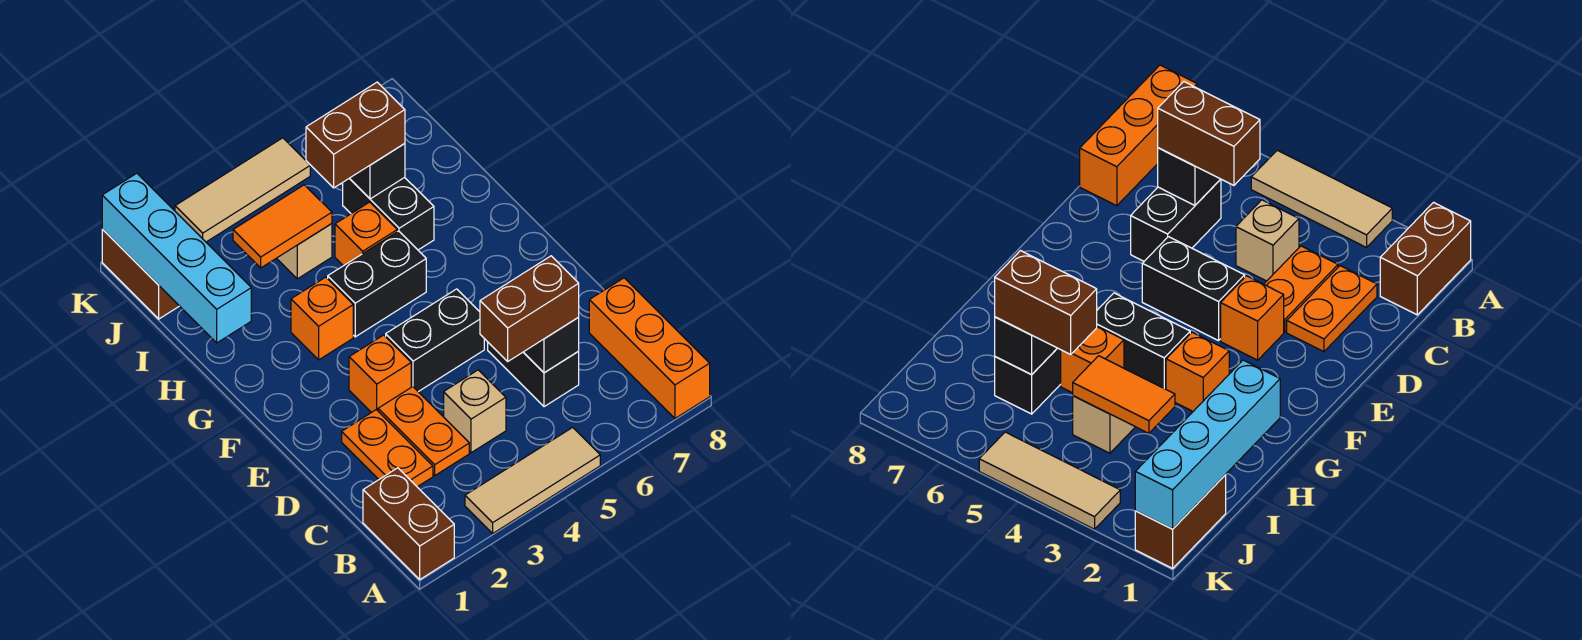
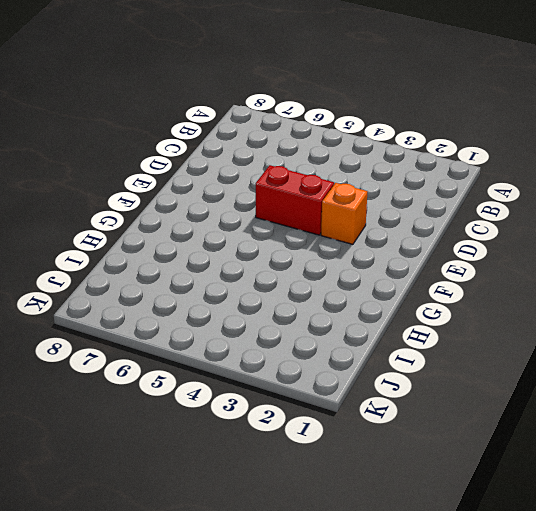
red brick E4:E5 level 1 -> black brick E4:E5 level 1
none -> brown brick A1:B1 level 1
none -> tan tile A3:A5 level 1
none -> orange brick A8:C8 level 1

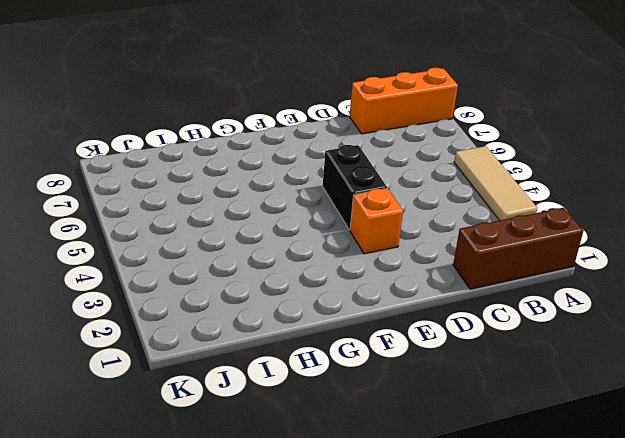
brown brick A1:C1 level 1 -> brown brick A1:B1 level 1
none -> orange plate C2:D2 level 1
none -> orange plate C3:D3 level 1
none -> tan brick C4 level 1

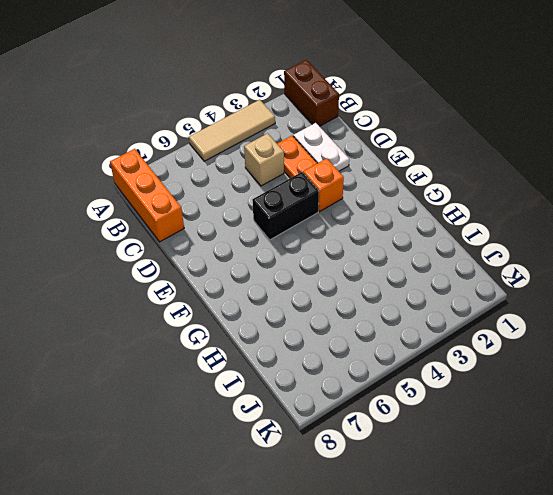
white plate C2:D2 level 1 -> orange plate C2:D2 level 1
none -> black brick C6:D6 level 1
none -> orange brick G3 level 1
none -> black brick G4:G5 level 1

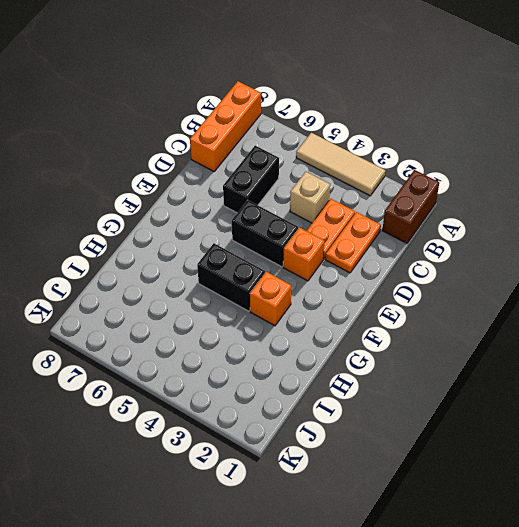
none -> orange brick H5 level 1
none -> black brick H6:I6 level 1
none -> tan brick I4 level 1

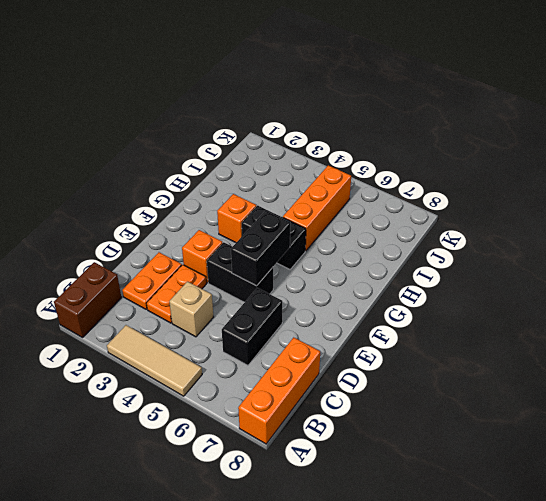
black brick E5:F5 level 2 -> black brick H6:I6 level 1
orange brick H5:J5 level 1 -> orange brick H5 level 1
none -> tan brick I4 level 1
none -> brown brick J1:K1 level 1
none -> tan tile K3:K5 level 1

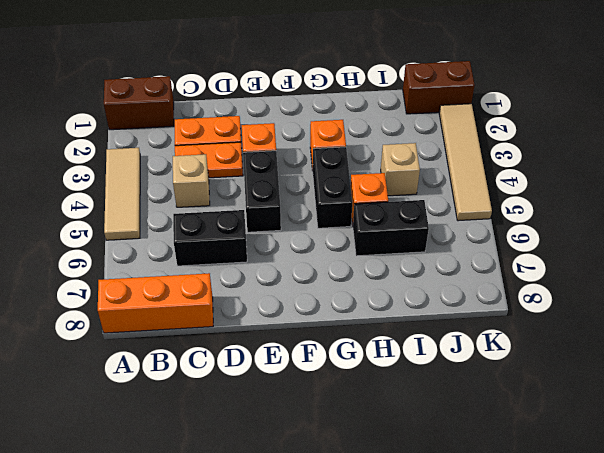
tan tile K2:K5 level 1 -> tan tile K3:K5 level 1
none -> black brick C6 level 2
none -> cyan brick H1:K1 level 2
none -> orange tile I3:I4 level 2

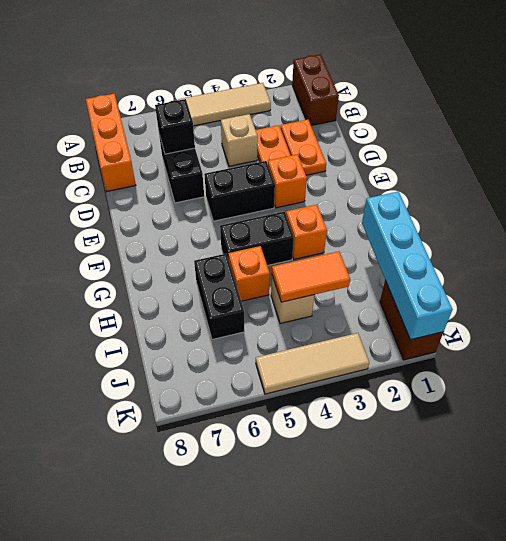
none -> black brick I6 level 2
none -> brown brick C5:C6 level 3
none -> brown brick I5:I6 level 3

